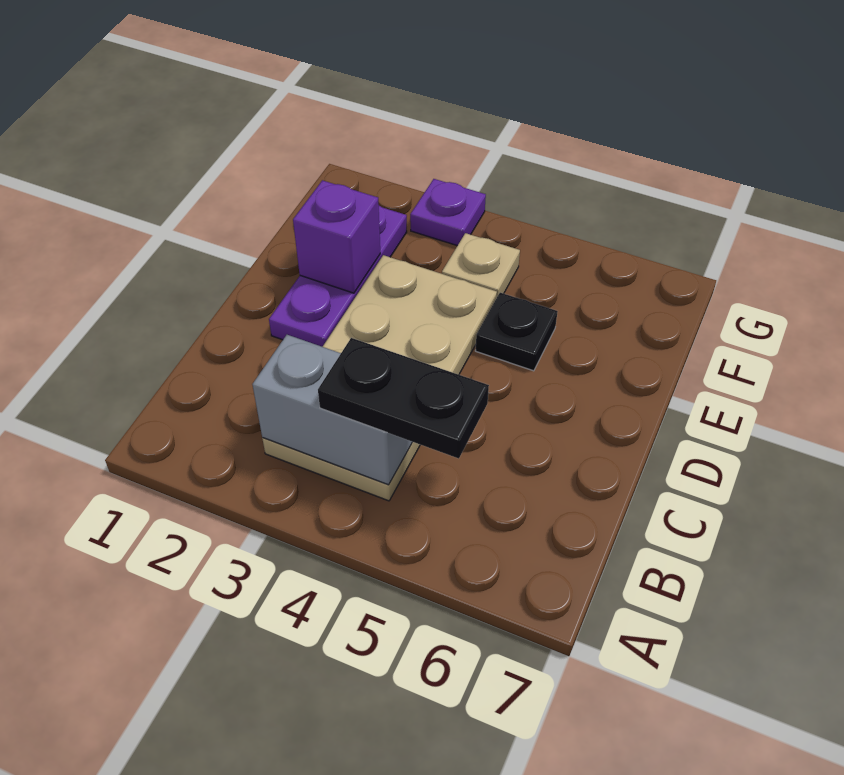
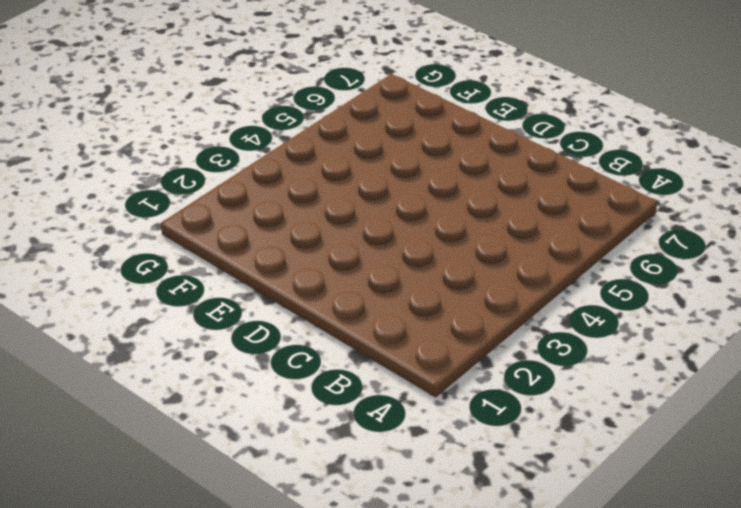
none -> tan plate B3:E4 level 1
none -> purple plate D2:F2 level 1

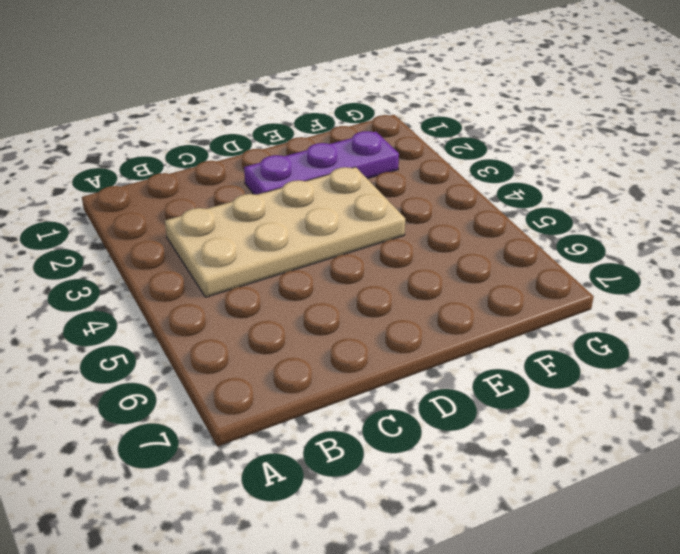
none -> black plate E5 level 1
none -> tan plate F4 level 1

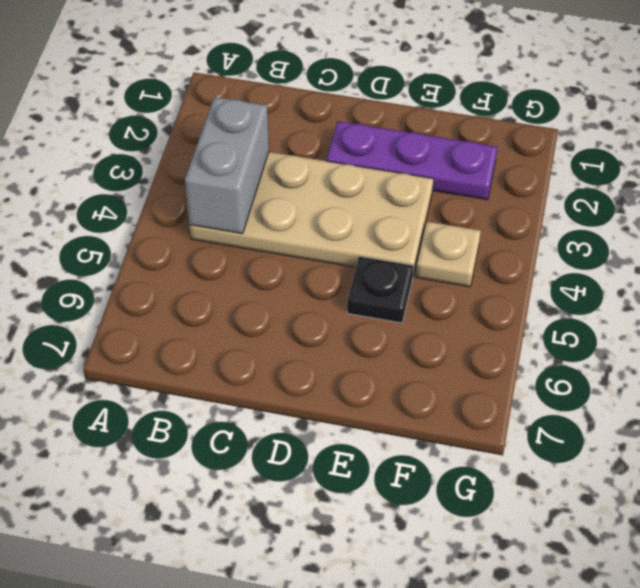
none -> purple plate G3 level 1
none -> purple brick E2 level 2

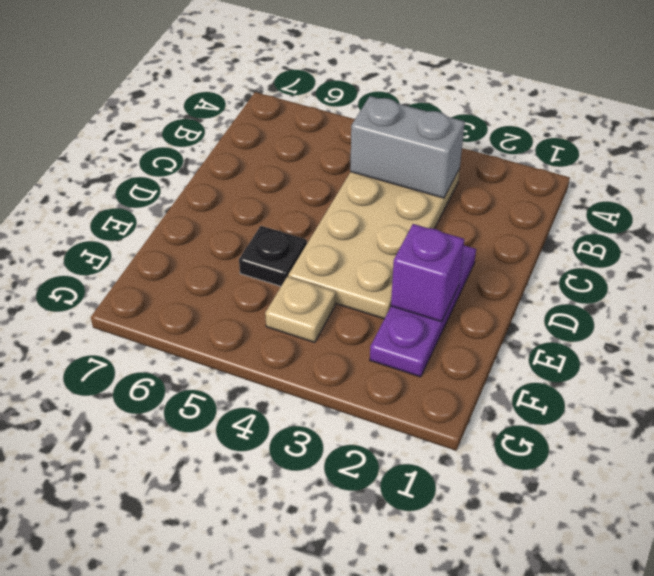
none -> purple plate G3 level 1
none -> black plate B4:B5 level 3

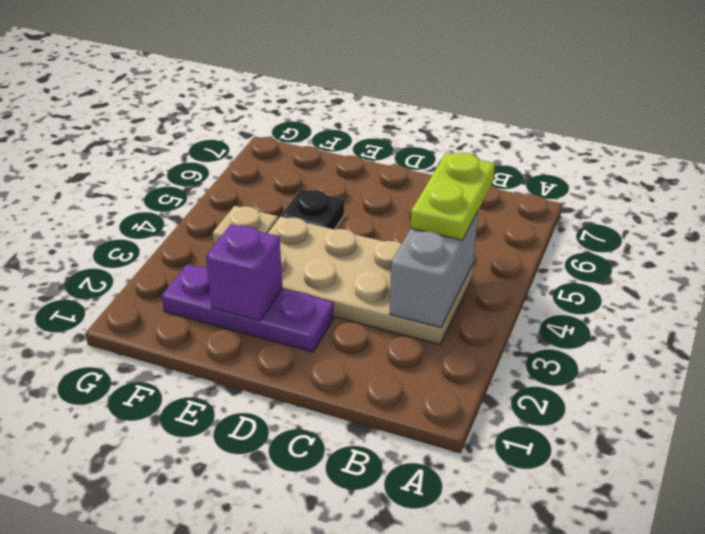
lime plate B4:B5 level 3 -> black plate B4:B5 level 3
none -> purple plate G3 level 1

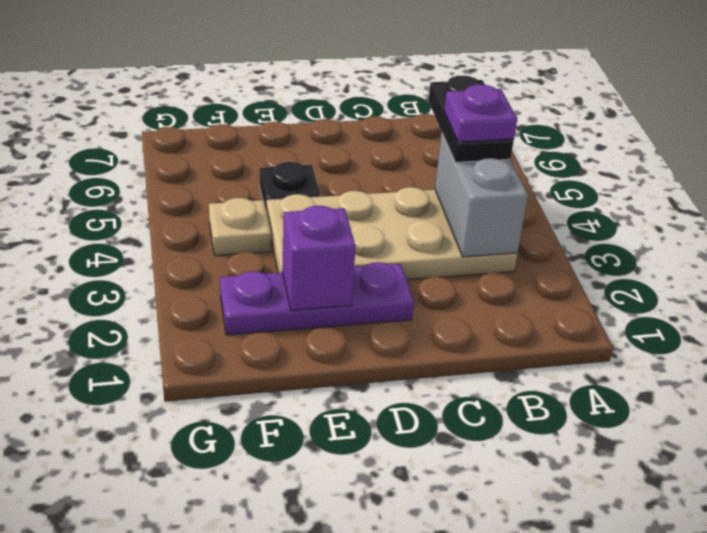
purple plate B4 level 4 -> purple plate G3 level 1

